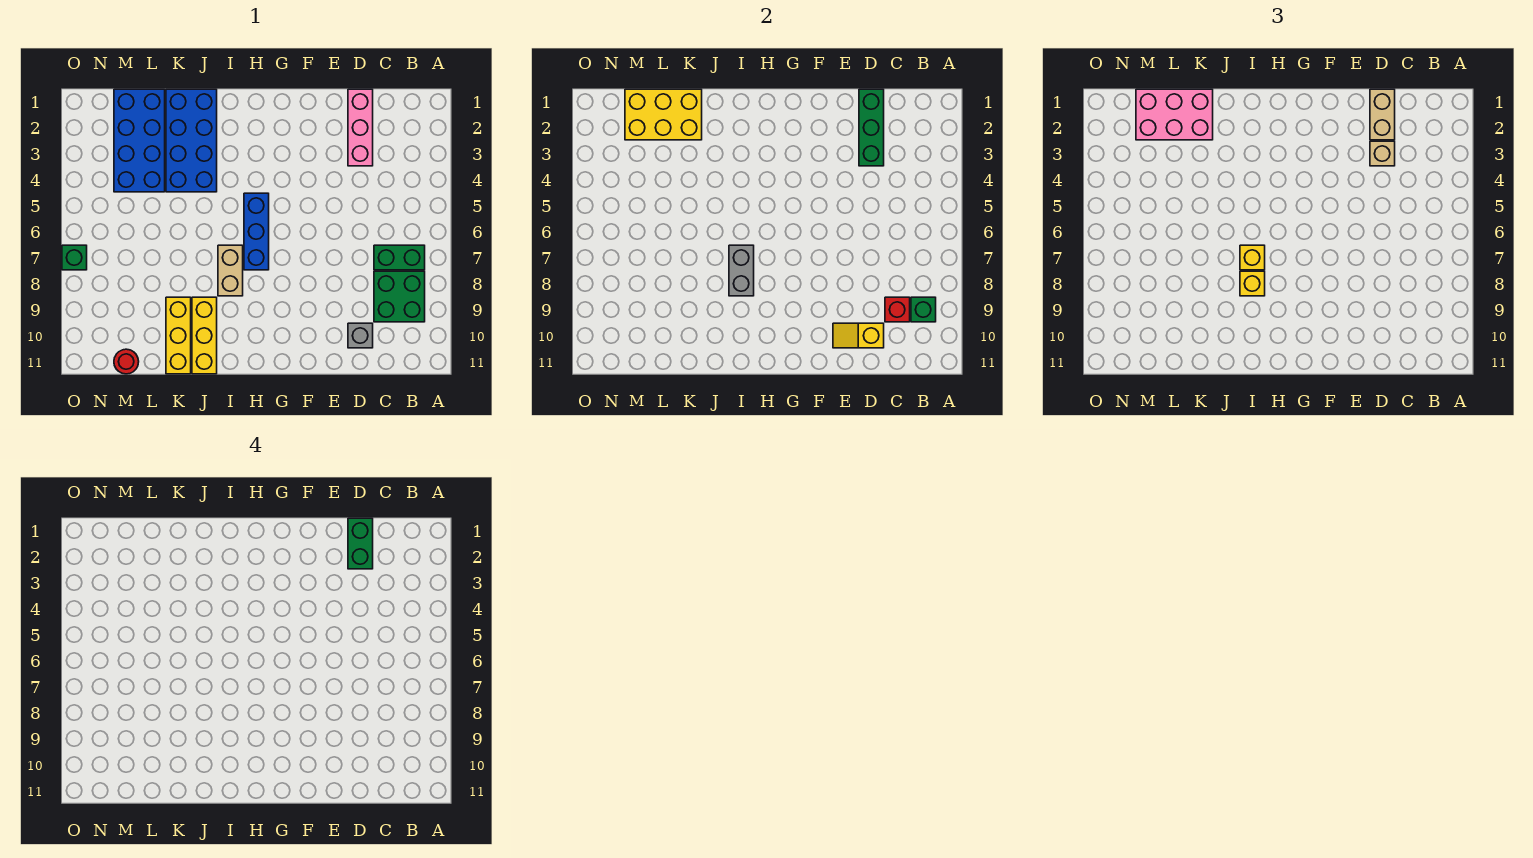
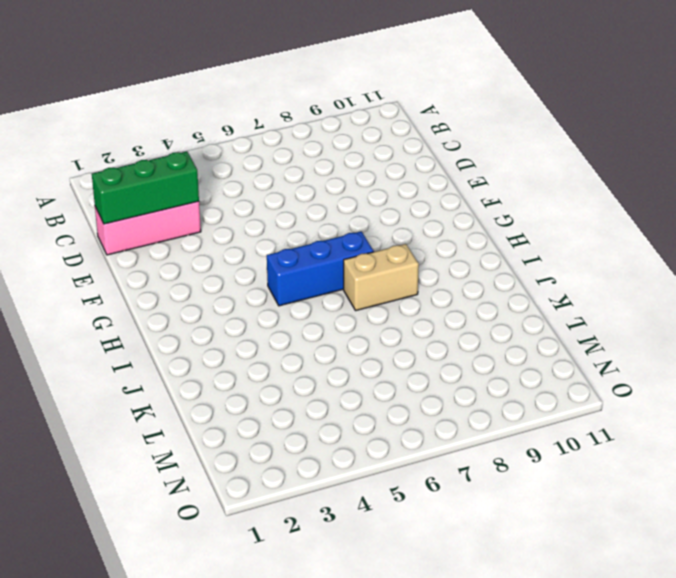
none -> green brick B7:C7 level 1
none -> green brick B8:C9 level 1
none -> grey brick D10 level 1

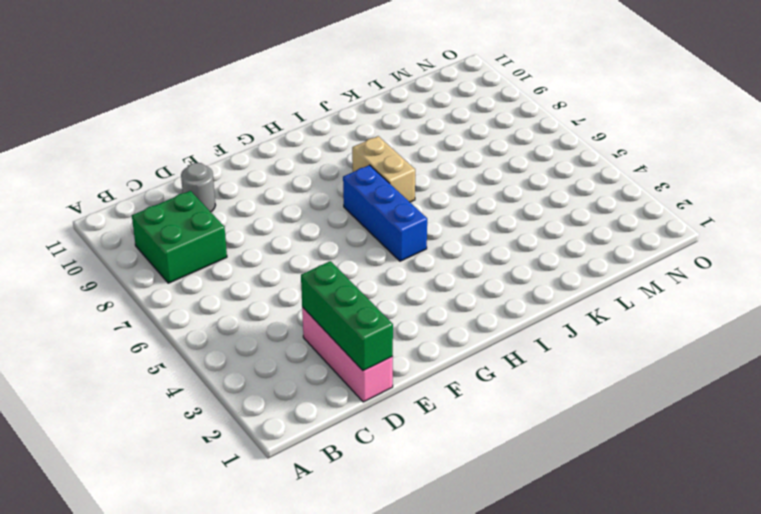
grey round brick D10 level 1 -> grey brick D10 level 1
none -> green brick B7:C7 level 1
none -> blue brick J1:K4 level 1
none -> yellow brick J9:J11 level 1

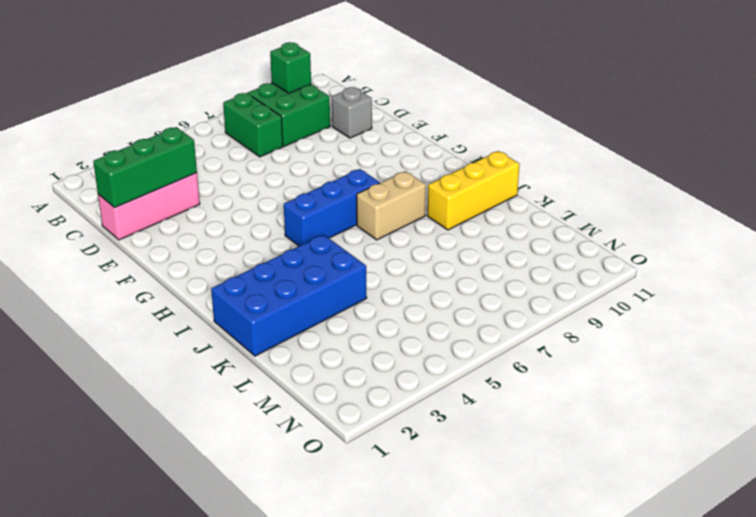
none -> yellow brick K9:K11 level 1
none -> blue brick L1:M4 level 1
none -> red round brick M11 level 1

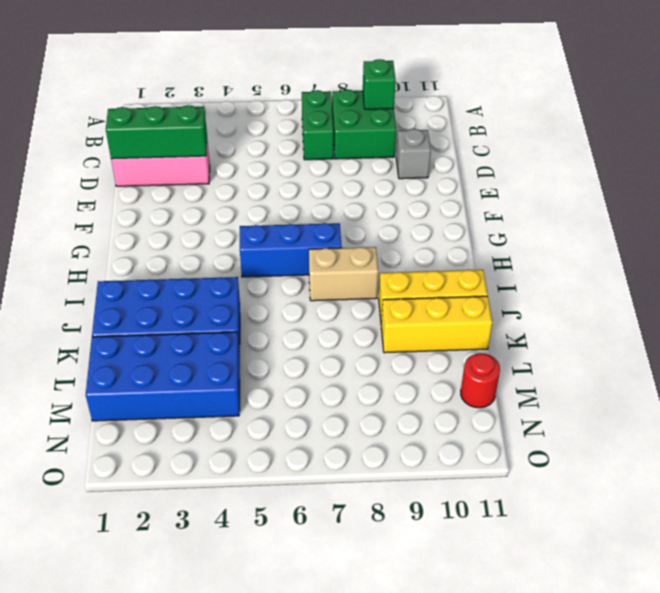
none -> green brick O7 level 1
none -> red brick C9 level 2
none -> yellow slope D10:E10 level 2 top D

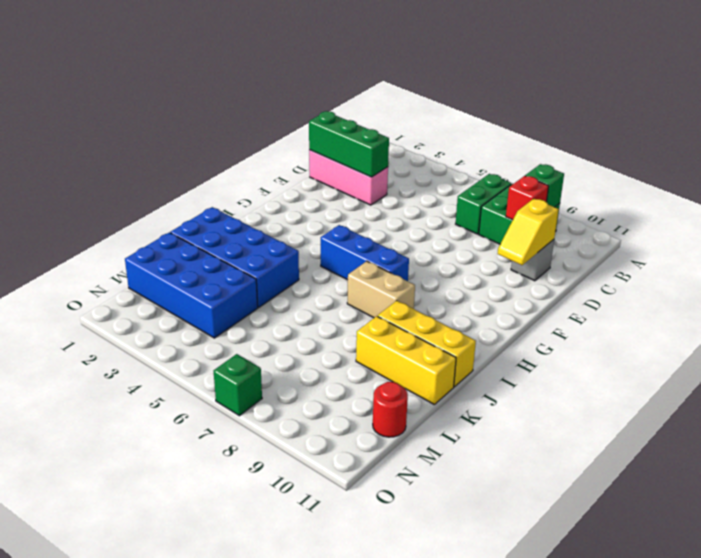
none -> grey brick I7:I8 level 2
none -> yellow brick K1:M2 level 2
none -> tan brick D1:D2 level 3

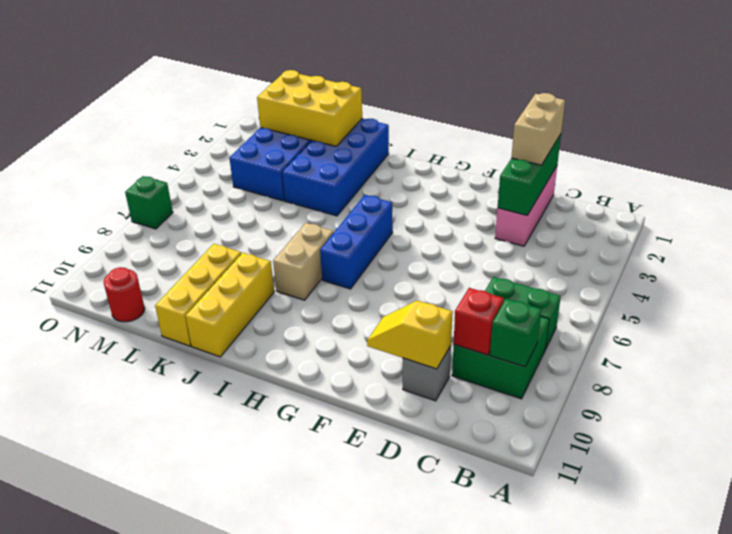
none -> grey brick I7:I8 level 2
none -> tan brick D3 level 3
none -> yellow brick I7 level 3

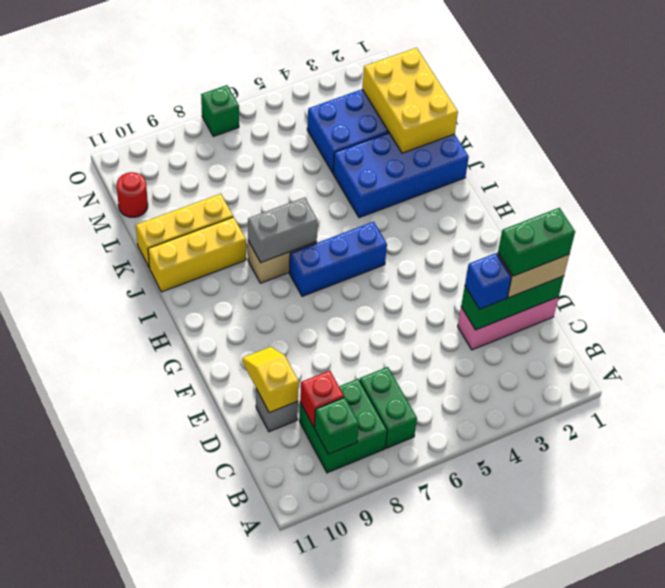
blue brick D3 level 3 -> tan brick D3 level 3
none -> yellow brick I7 level 3
none -> yellow brick I8 level 3
none -> pink brick K1:M2 level 3

